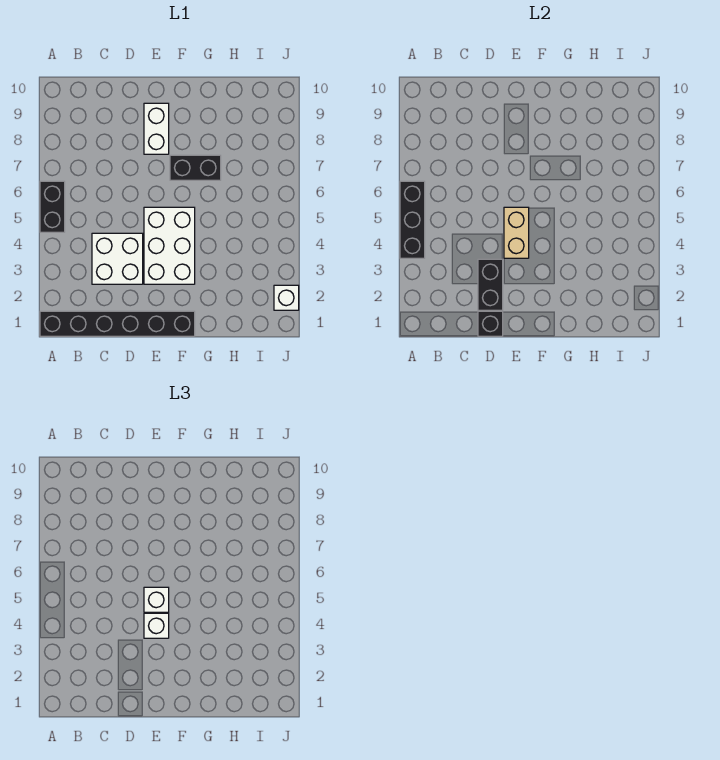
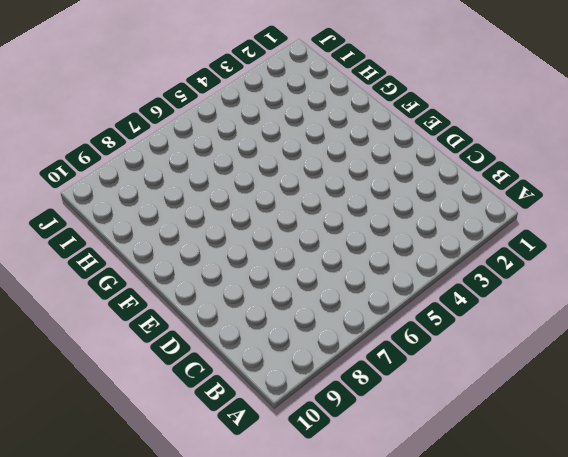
none -> black brick A1:F1 level 1
none -> black brick A5:A6 level 1
none -> white brick C3:D4 level 1

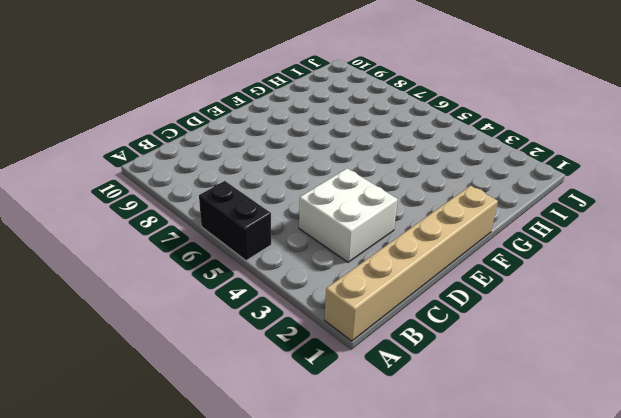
tan brick A1:F1 level 1 -> black brick A1:F1 level 1
none -> white brick E3:F5 level 1
none -> white brick E8:E9 level 1
none -> black brick F7:G7 level 1

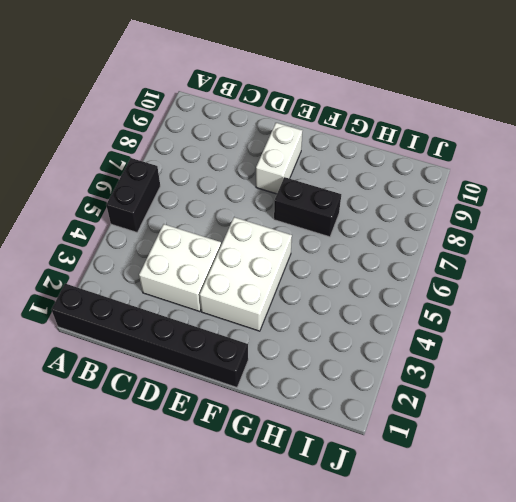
none -> white brick J2 level 1
none -> black brick A4:A6 level 2
none -> black brick D1 level 2

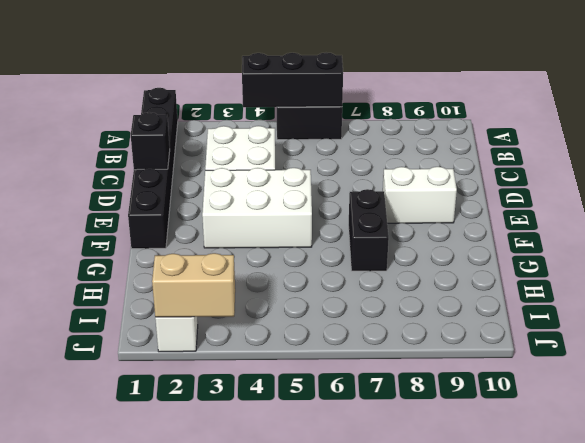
tan brick J2:J3 level 2 -> tan brick E4:E5 level 2
none -> black brick D2:D3 level 2
none -> white brick E4 level 3
none -> white brick E5 level 3

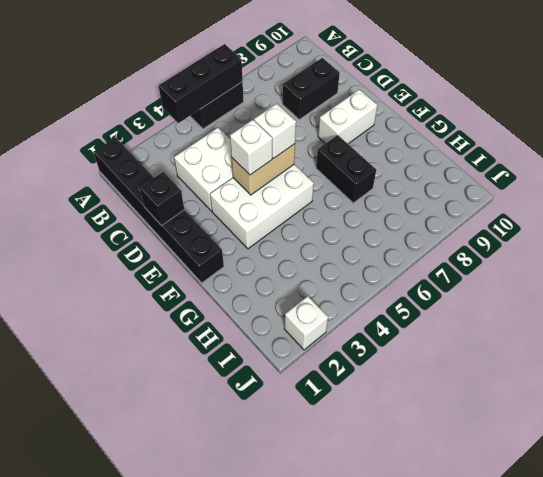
black brick C8:C9 level 1 -> black brick D2:D3 level 2

